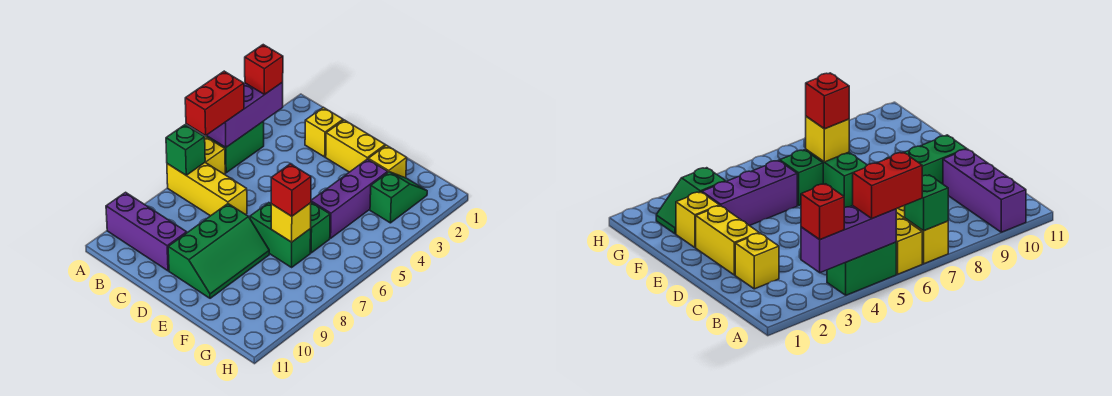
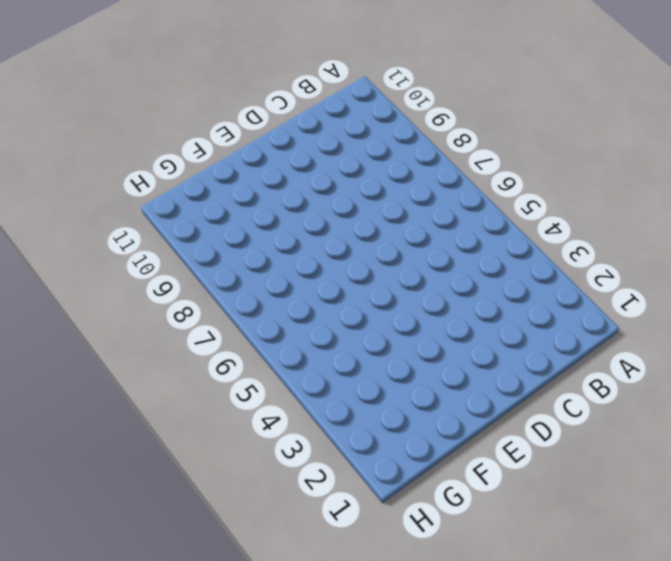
none -> green brick A4:A5 level 1
none -> yellow brick A6 level 1
none -> yellow brick A7:C7 level 1

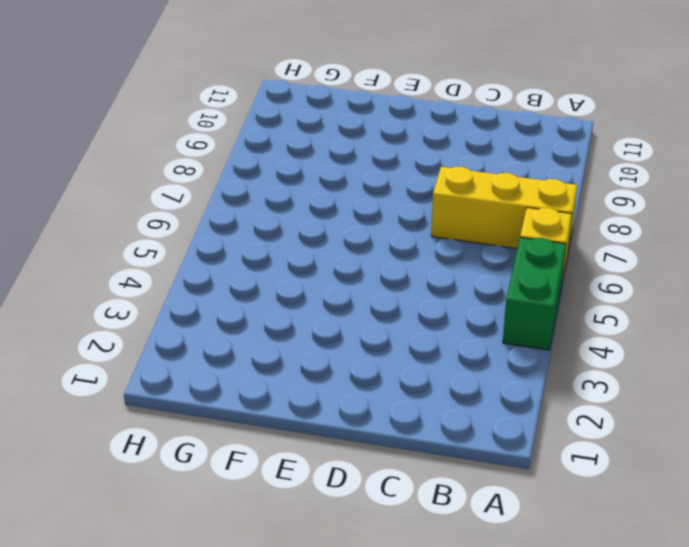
none -> purple brick A10:C10 level 1
none -> yellow brick C2 level 1
none -> yellow brick D2:E2 level 1

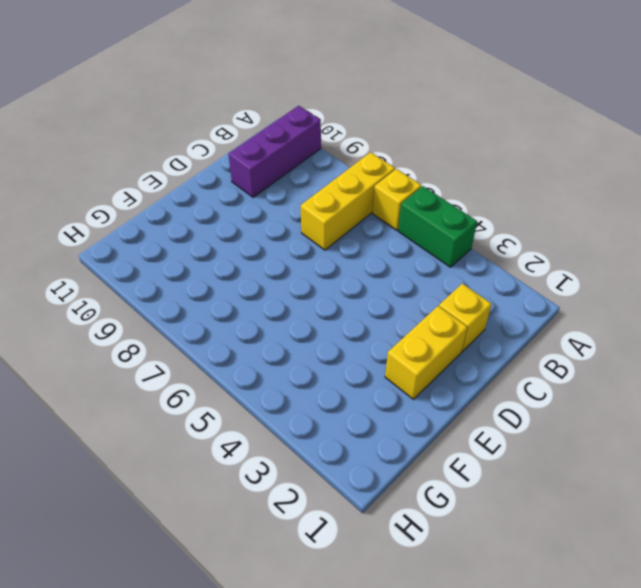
none -> green slope D8:E10 level 1 top D
none -> green brick E7:F7 level 1
none -> yellow brick F2 level 1

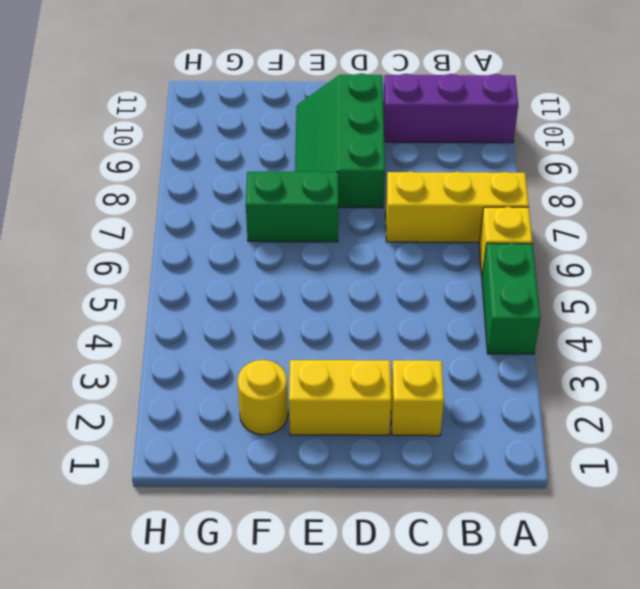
yellow round brick F2 level 1 -> yellow brick F2 level 1
none -> purple brick F3:F5 level 1
none -> green brick F6 level 1
none -> green slope G2:G3 level 1 top 3

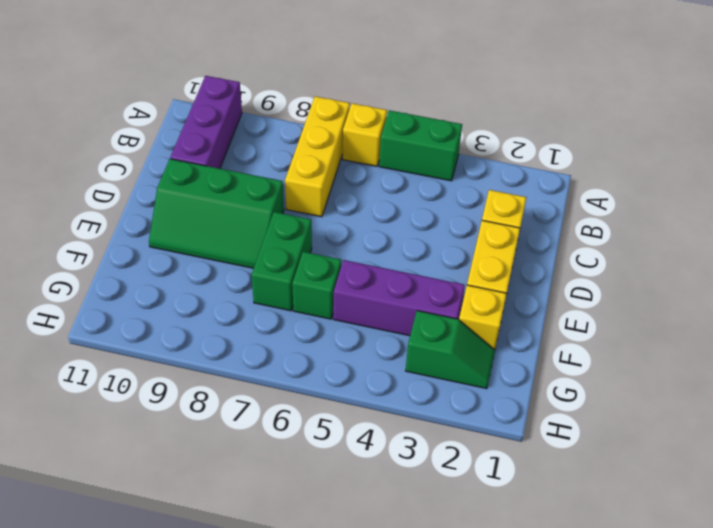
none -> purple brick A3:A5 level 2
none -> green brick A7 level 2
none -> yellow brick F7 level 2

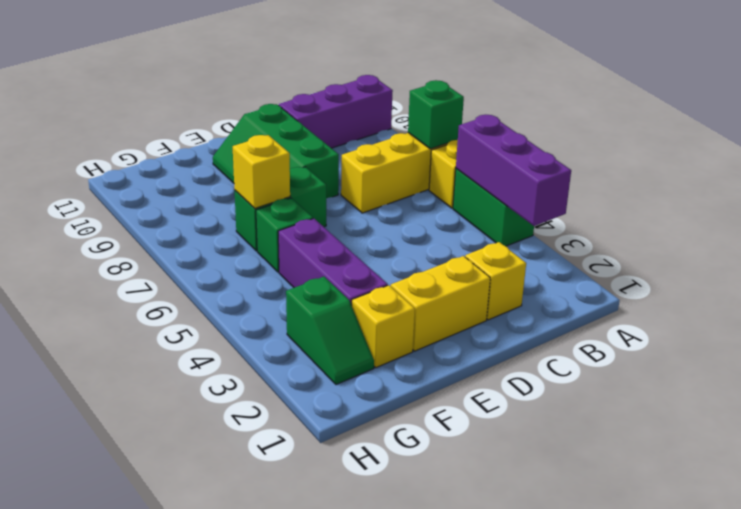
none -> red brick A3 level 3
none -> red brick A5:A6 level 3
none -> red brick F7 level 3

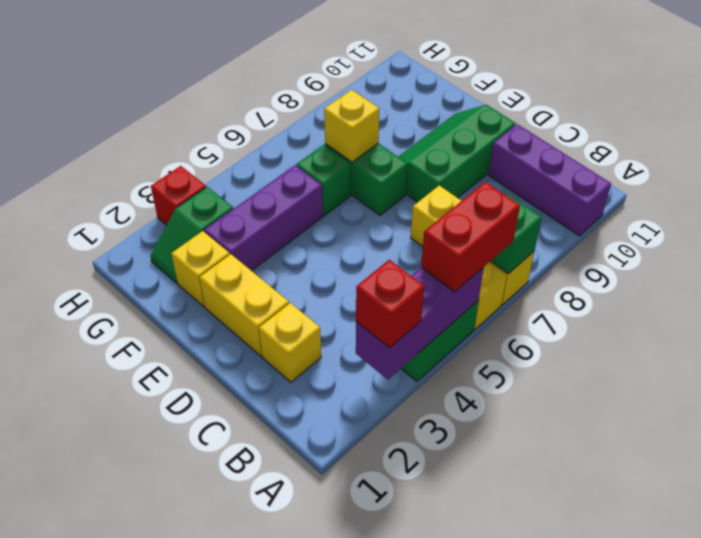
red brick H3 level 1 -> red brick F7 level 3

